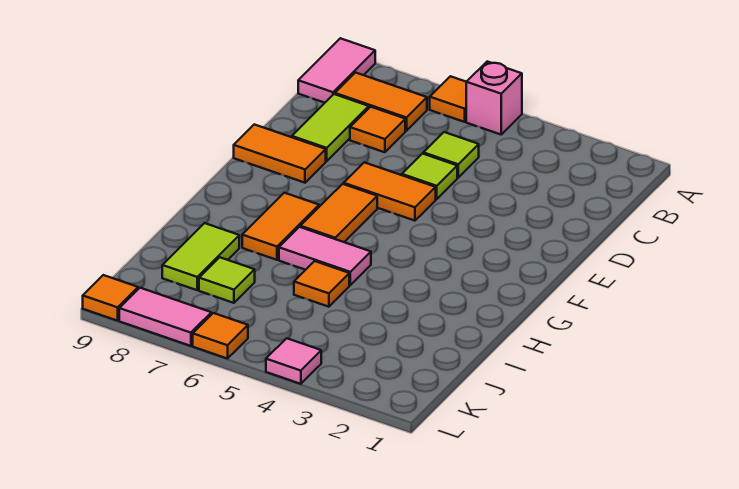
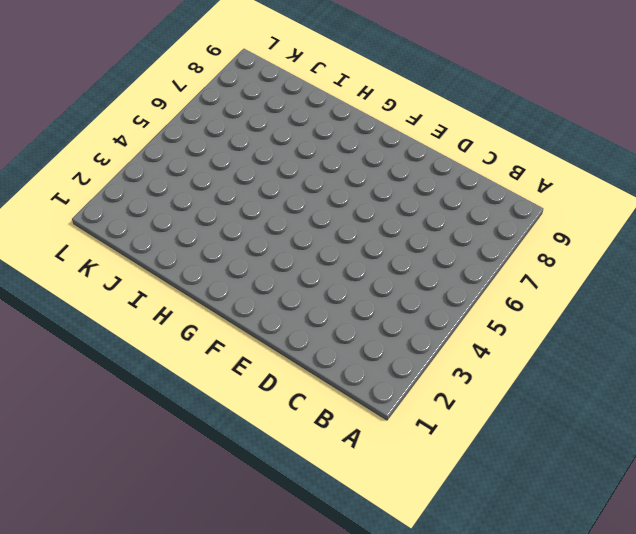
none -> pink brick A5 level 1
none -> orange tile A6 level 1
none -> pink tile A9:B9 level 1

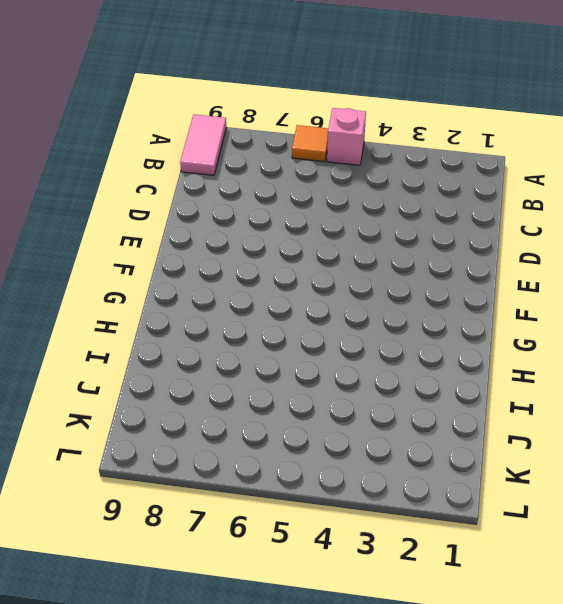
none -> orange tile B7:B8 level 1
none -> lime tile C5 level 1
none -> orange tile C7 level 1

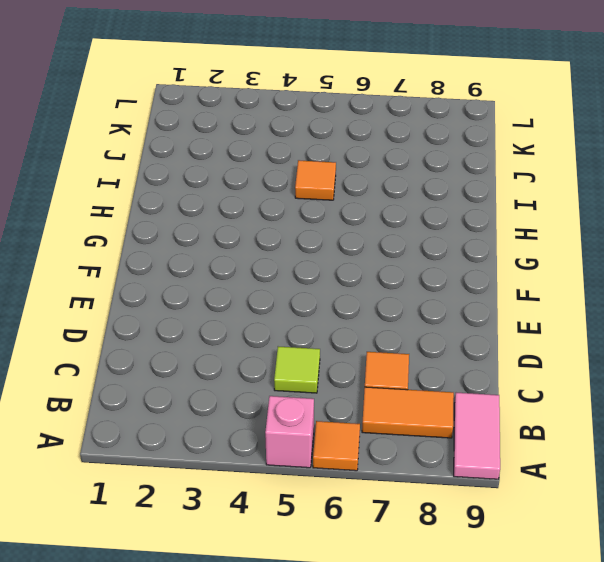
none -> lime tile C8:D8 level 1
none -> lime tile D5 level 1
none -> orange tile E5:E6 level 1

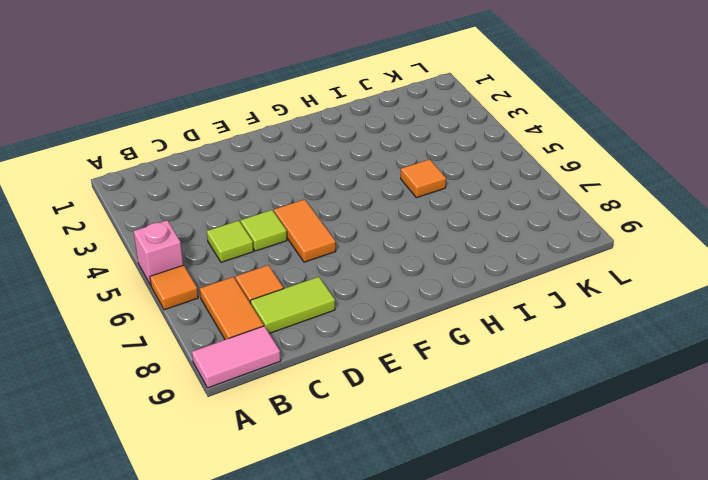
none -> orange tile E8:E9 level 1
none -> orange tile F6:G6 level 1
none -> orange tile G7:H7 level 1

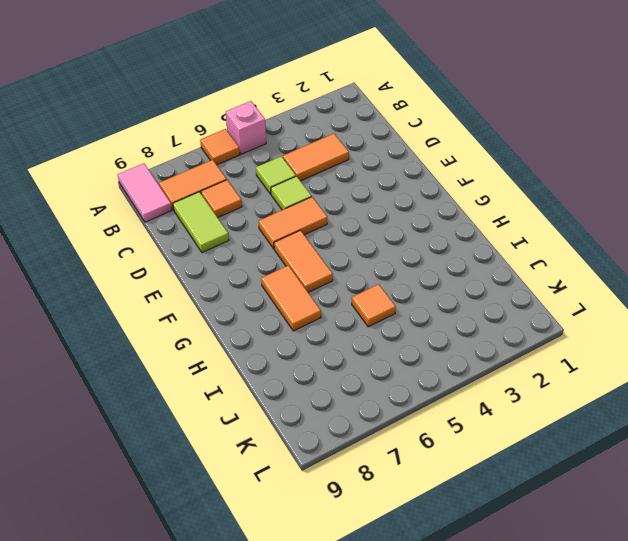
orange tile C3:C4 level 1 -> orange tile E8:E9 level 1
none -> pink tile H5:H6 level 1
none -> lime tile I8:J8 level 1
none -> lime tile J7 level 1

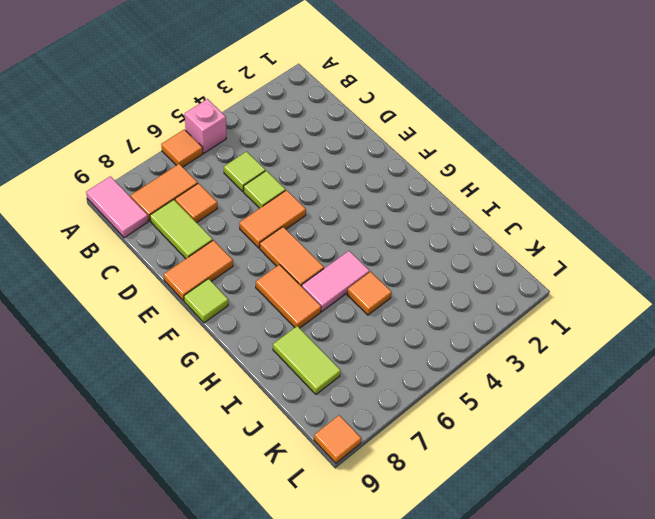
lime tile F9 level 1 -> lime tile J7 level 1
none -> pink tile L4 level 1
none -> orange tile L6 level 1
none -> pink tile L7:L8 level 1

